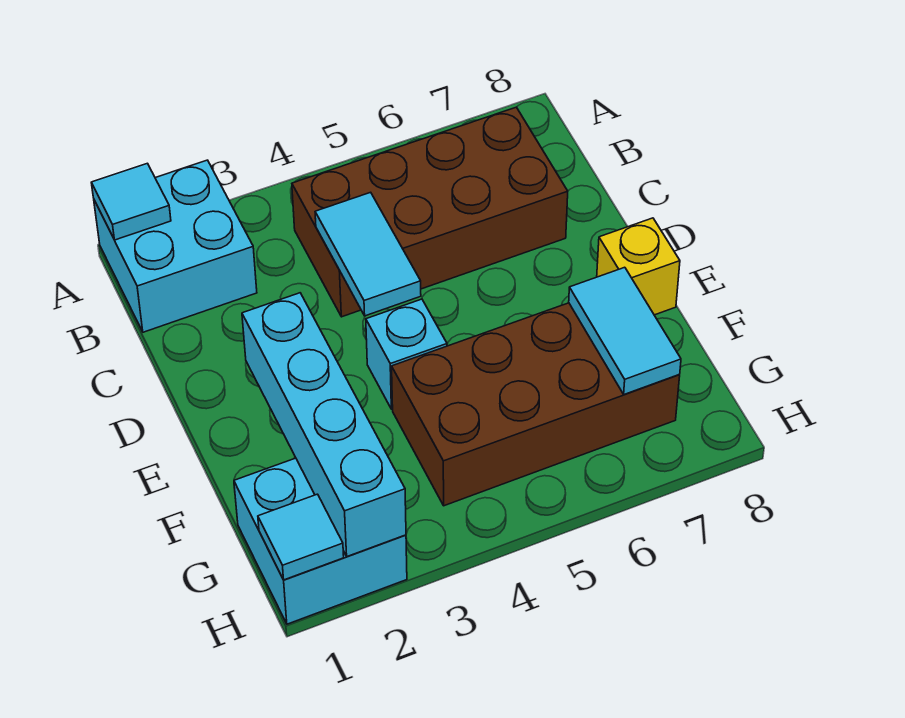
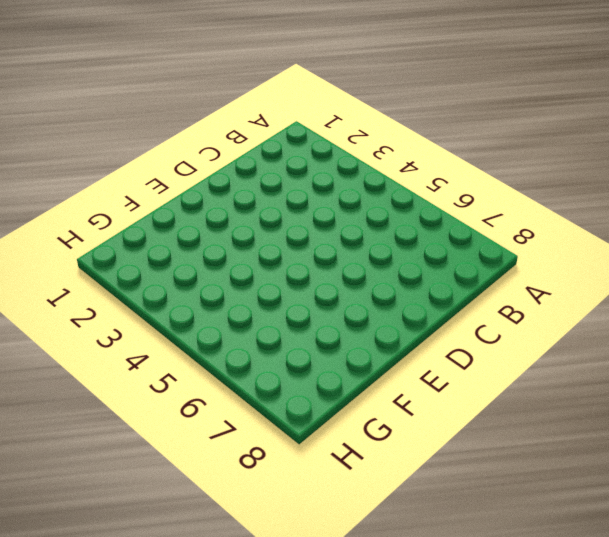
none -> cyan brick A1:B2 level 1
none -> brown brick B4:C7 level 1

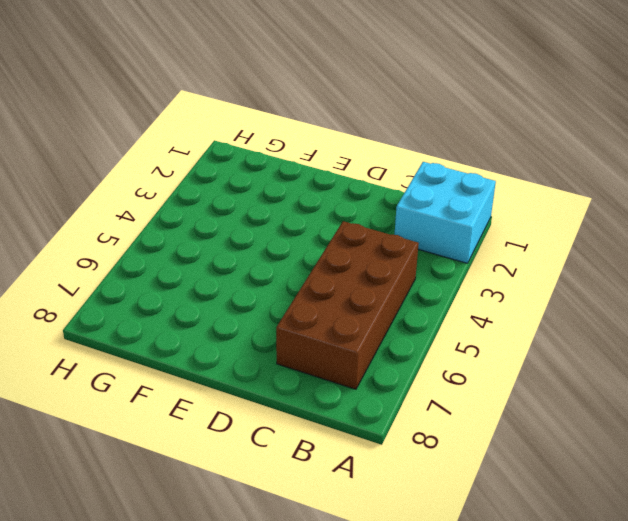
none -> cyan brick E4 level 1
none -> yellow brick E8 level 1

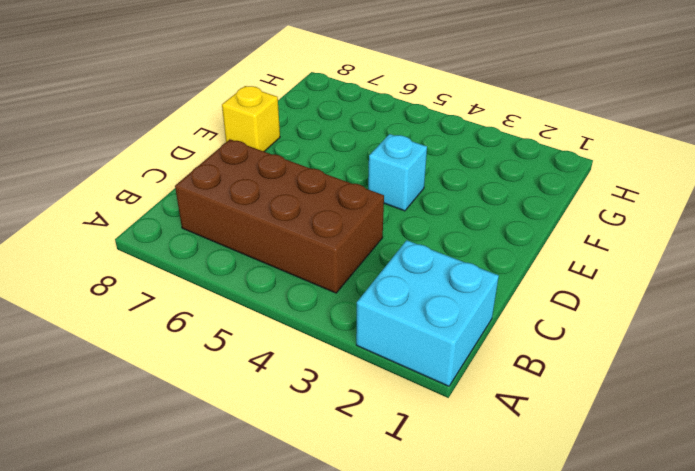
none -> brown brick F4:G7 level 1
none -> cyan brick G1:H2 level 1

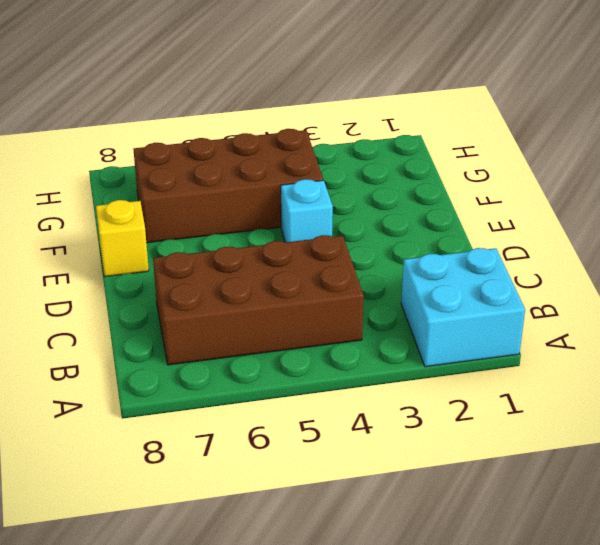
none -> cyan brick G1:H2 level 1
none -> cyan tile A1 level 2

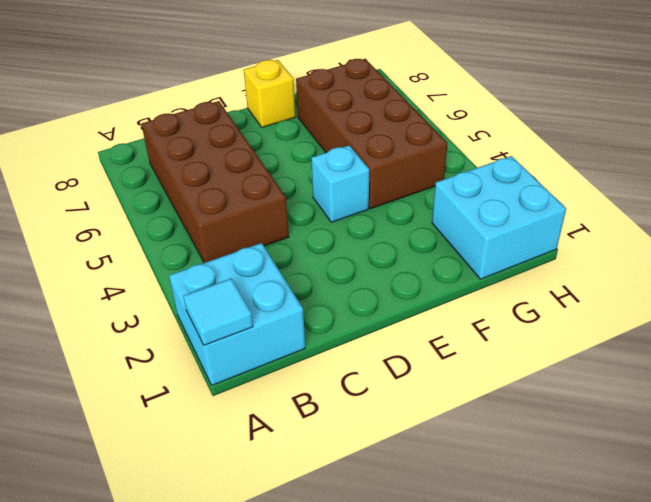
none -> cyan tile C4:D4 level 2
none -> cyan brick E2:H2 level 2

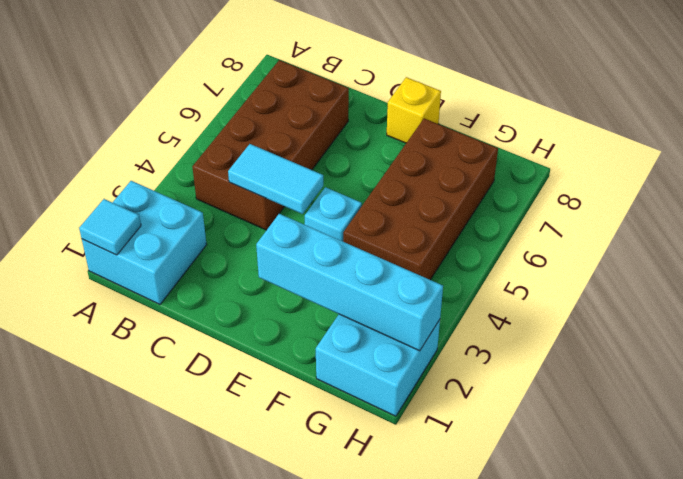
none -> cyan tile F7:G7 level 2
none -> cyan tile H1 level 2

